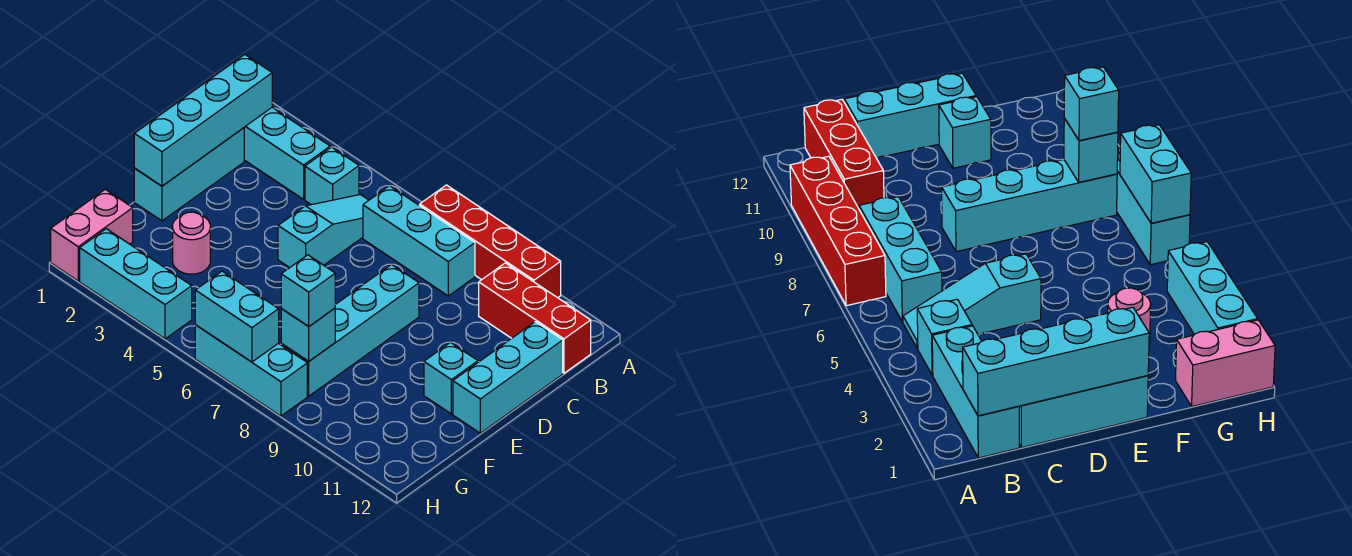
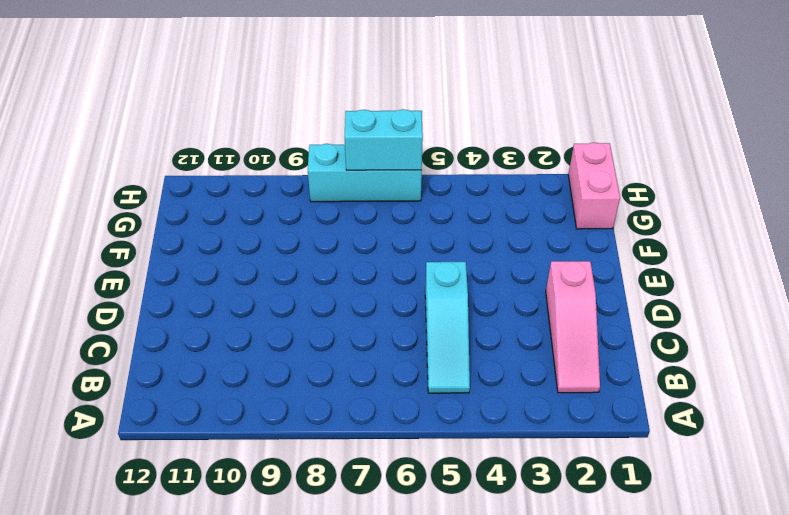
pink slope B2:D2 level 1 top D -> cyan brick B1:B3 level 1
none -> red brick A7:A10 level 1
none -> cyan brick B4 level 1
none -> cyan brick B6:B8 level 1

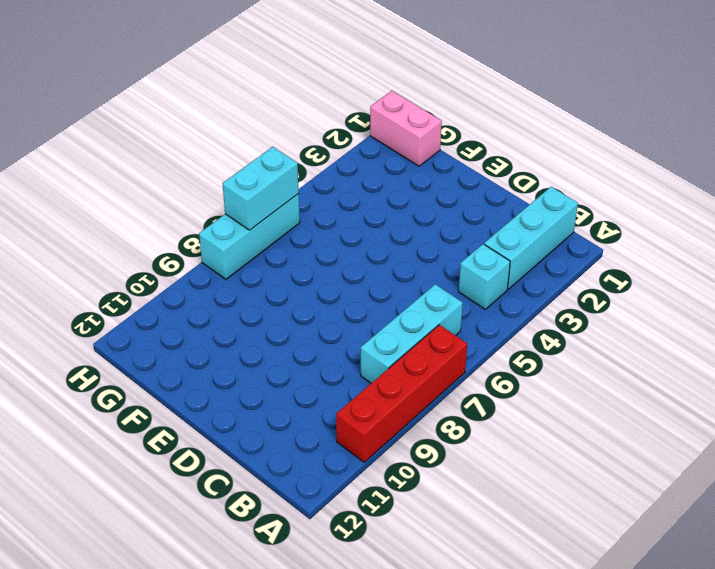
none -> cyan slope B5:D5 level 1 top D
none -> red brick B10:B12 level 1
none -> cyan brick C1:E1 level 1

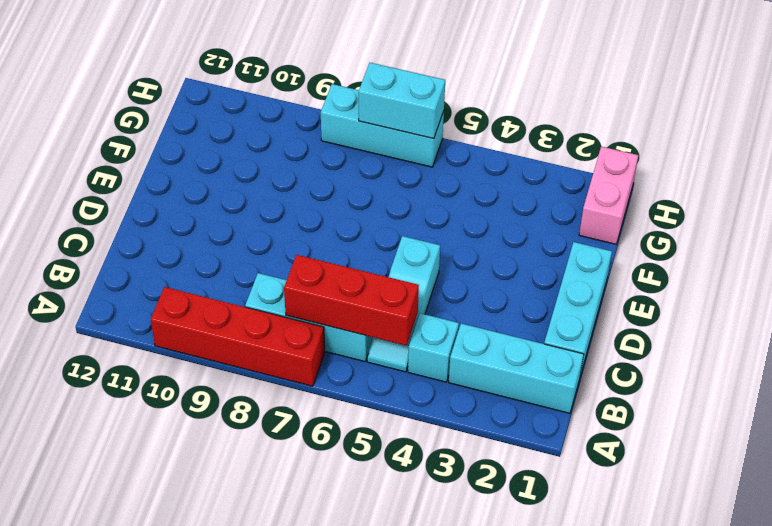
red brick B5:B7 level 2 -> red brick B10:B12 level 1
none -> cyan brick C12:E12 level 1
none -> cyan brick D8:G8 level 1
none -> cyan brick E11 level 1

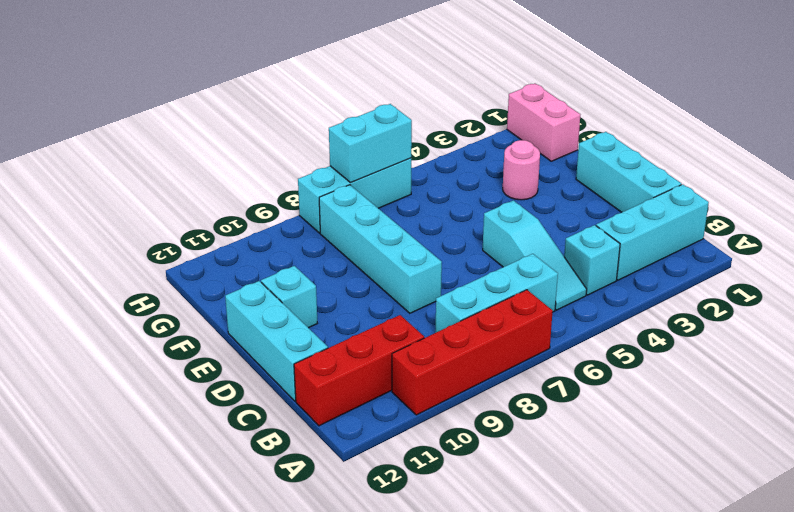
none -> cyan brick H2:H4 level 1
none -> cyan brick B1:E1 level 2
none -> cyan brick G8 level 2

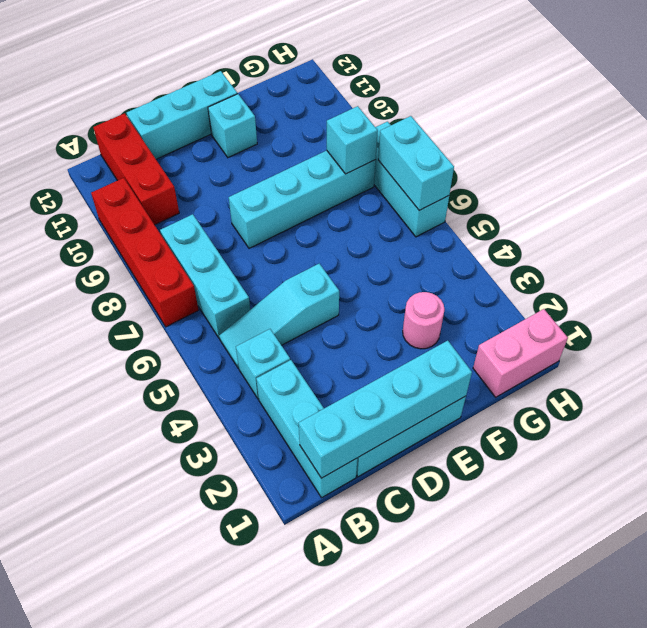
none -> cyan brick H2:H4 level 1
none -> cyan brick G8 level 3

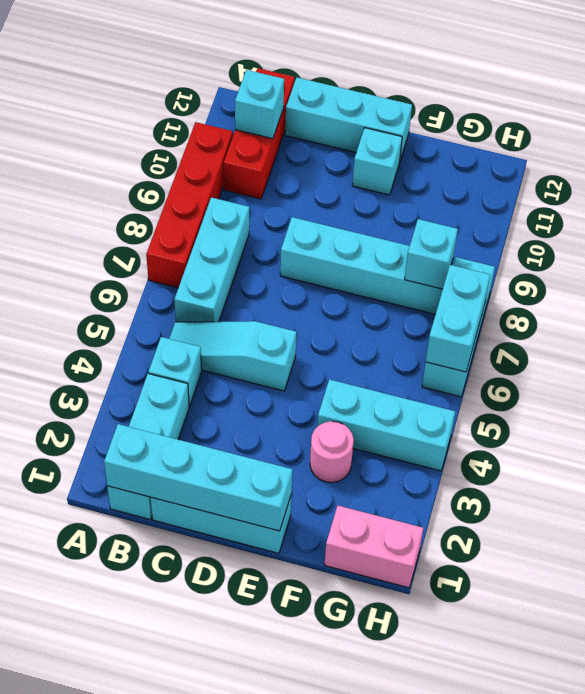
cyan brick B11 level 2 -> cyan brick G8 level 3
cyan brick F4:H4 level 1 -> cyan brick H2:H4 level 1

